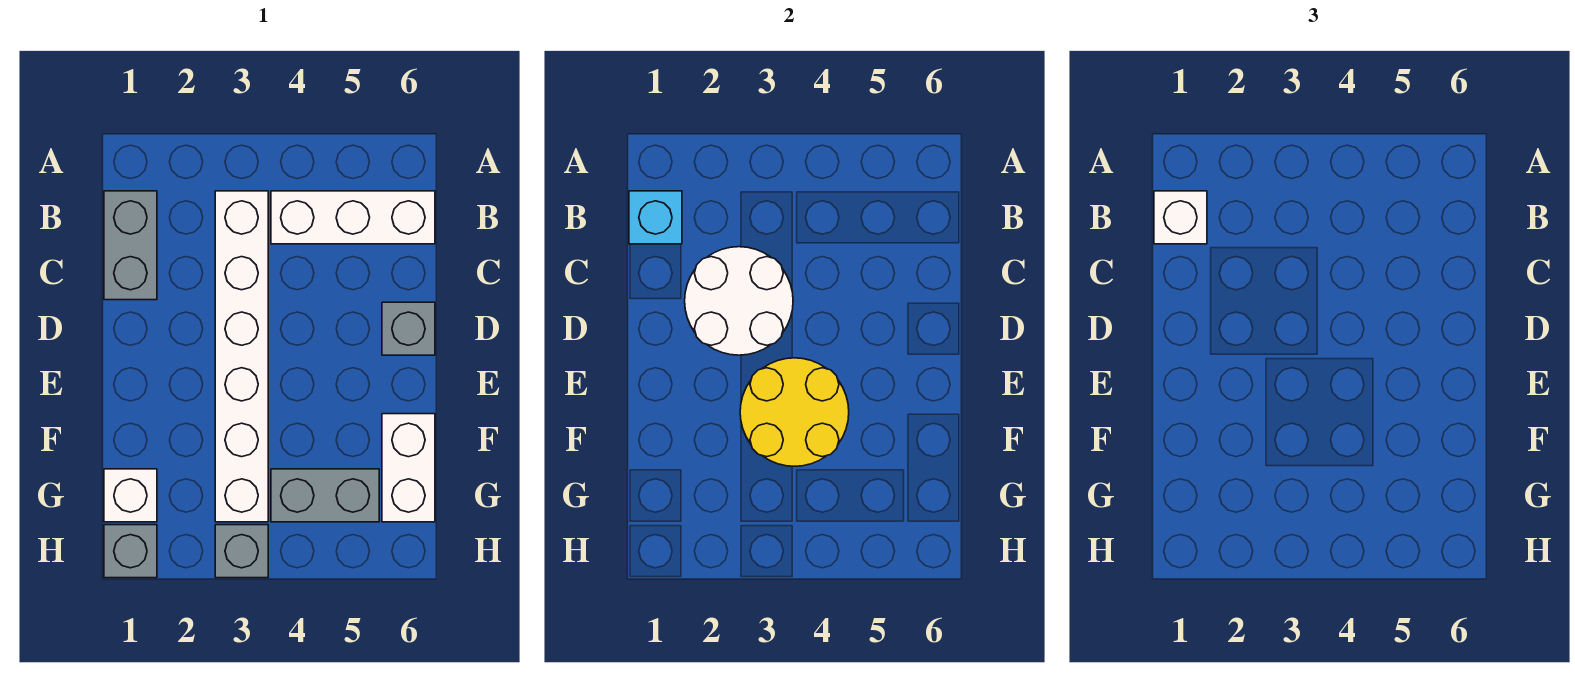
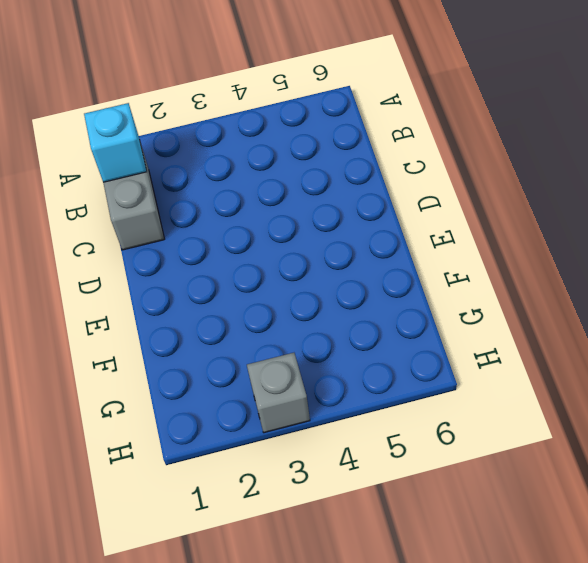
none -> white brick B3:G3 level 1
none -> white brick B4:B6 level 1
none -> grey brick D6 level 1

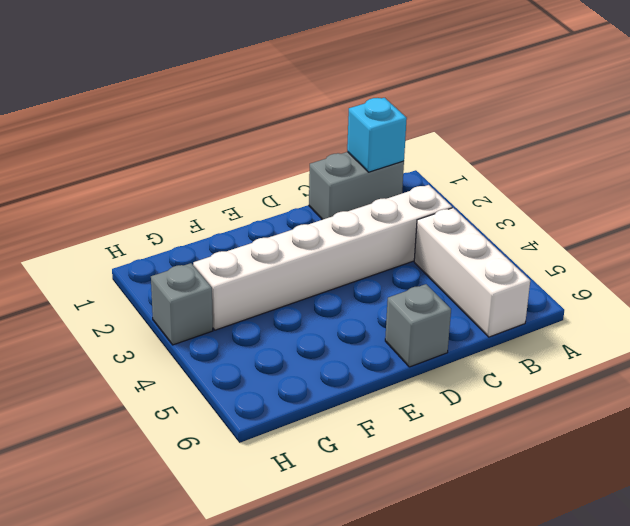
none -> white brick F6:G6 level 1
none -> white brick G1 level 1
none -> grey brick G4:G5 level 1

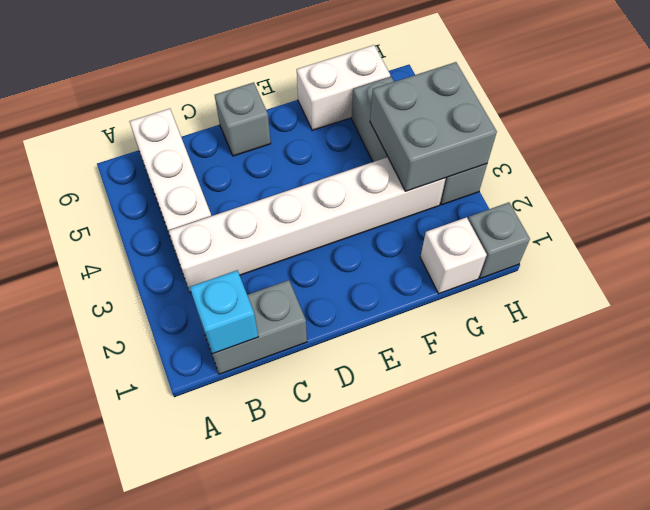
grey brick G3:H4 level 2 -> none
none -> white round brick C2:D3 level 2
none -> yellow round brick E3:F4 level 2
none -> white brick B1 level 3

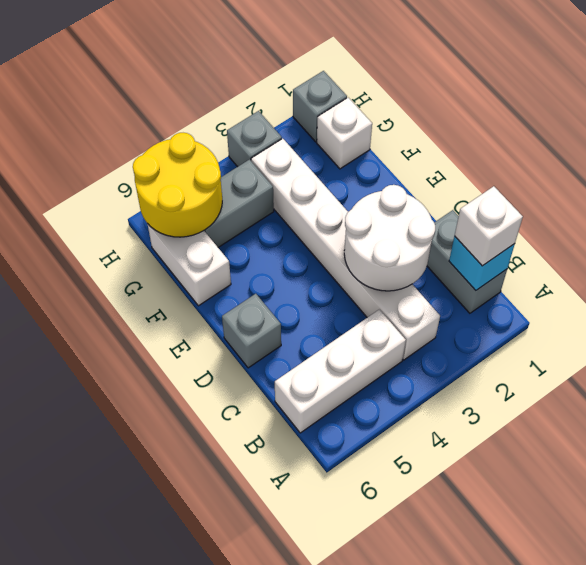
yellow round brick G5:H6 level 2 -> yellow round brick E3:F4 level 2

